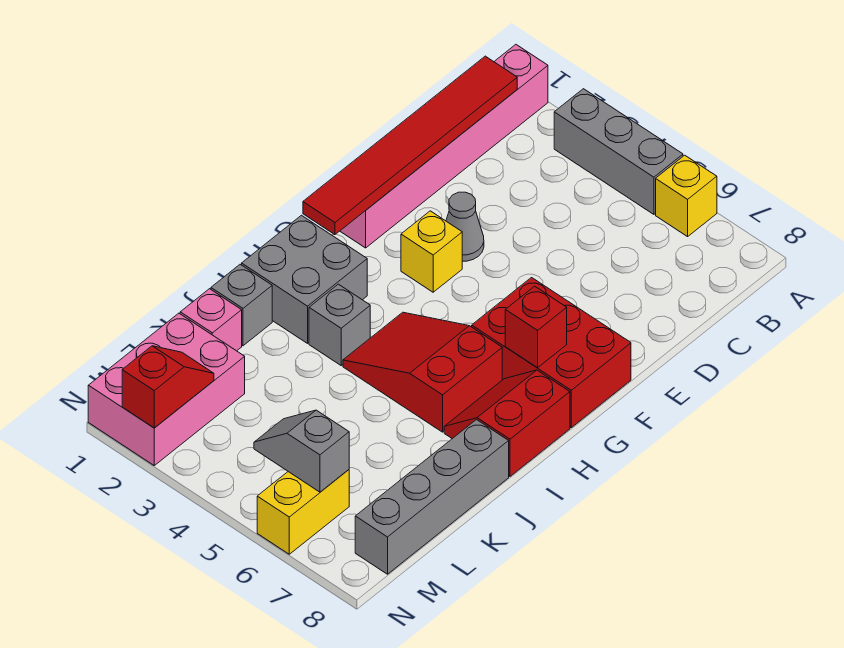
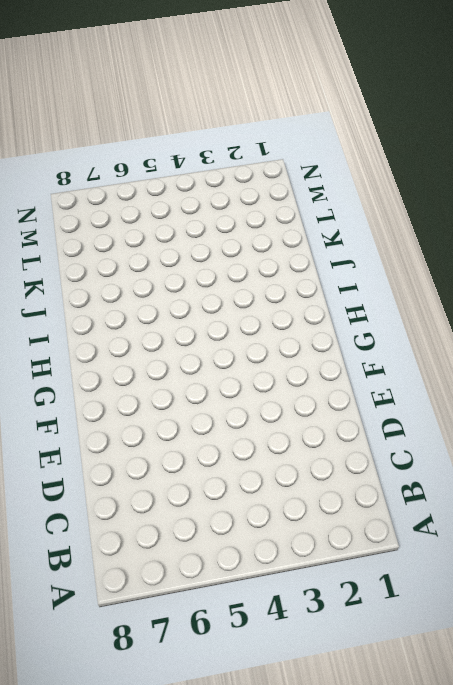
none -> pink brick A1:F1 level 1
none -> grey brick A3:A5 level 1
none -> yellow brick A6 level 1

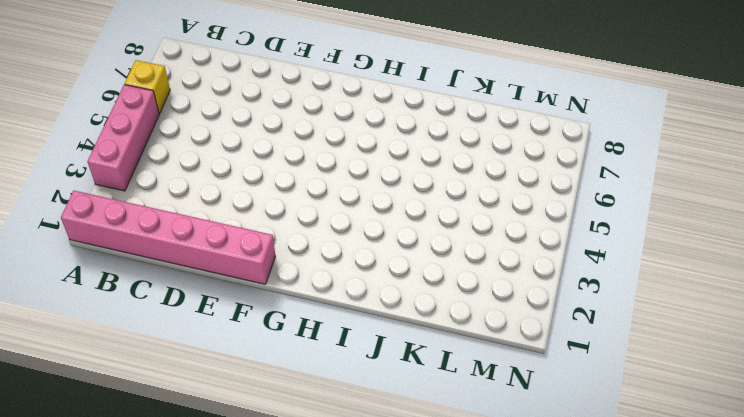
pink brick A3:A5 level 1 -> grey brick A3:A5 level 1
none -> grey cone E3 level 1
none -> yellow brick F3 level 1
none -> red brick F6:G8 level 1

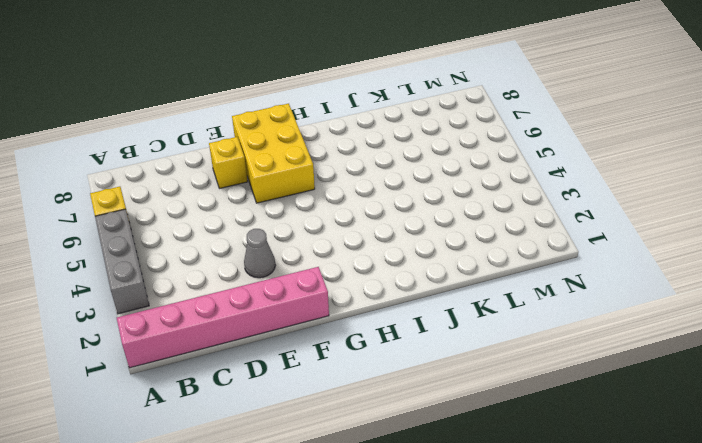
yellow brick E7 level 1 -> yellow brick F3 level 1
yellow brick F6:G8 level 1 -> red brick F6:G8 level 1
none -> grey brick H1:I2 level 1
none -> red slope H4:I6 level 1 top 6
none -> red slope H7:I8 level 1 top 8

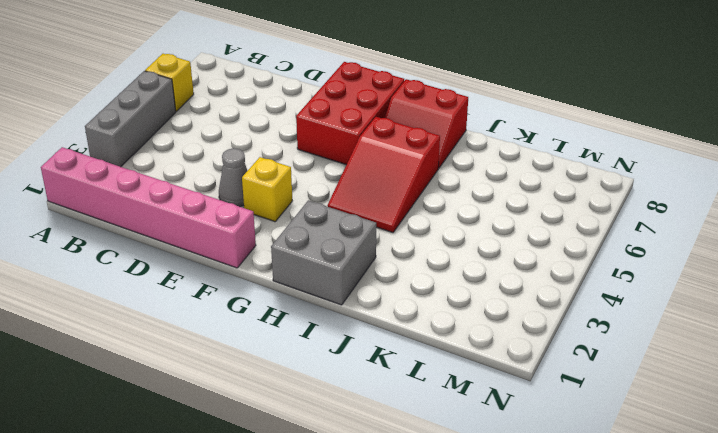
none -> grey brick I3 level 1
none -> grey brick J1 level 1
none -> grey brick J8:M8 level 1

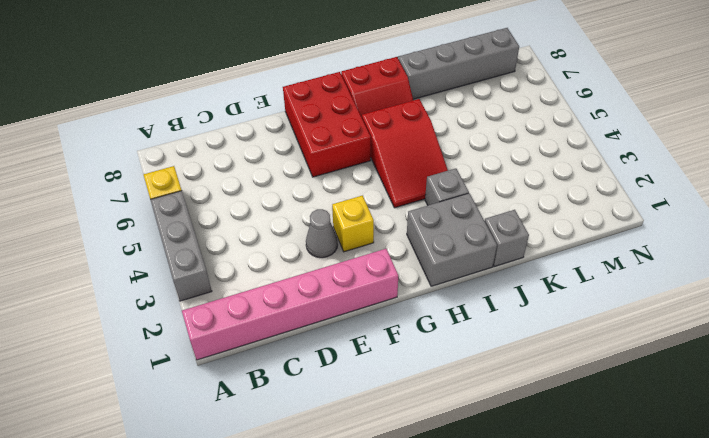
none -> pink brick K1 level 1
none -> pink brick L1:N2 level 1
none -> yellow brick M6:N6 level 1

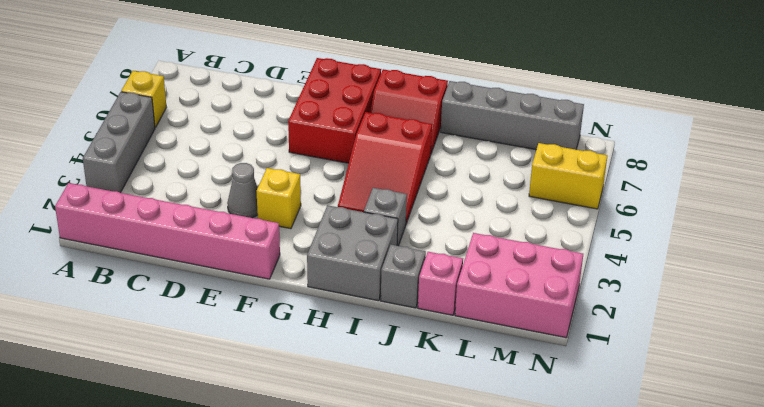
none -> red tile B1:G1 level 2
none -> red brick G7 level 2
none -> red slope M2:N2 level 2 top N

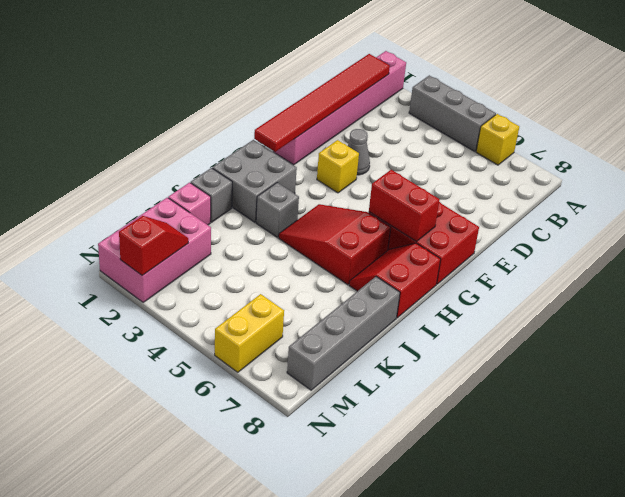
red brick G6:G7 level 2 -> red brick G7 level 2
none -> grey slope M5:M6 level 2 top 6

